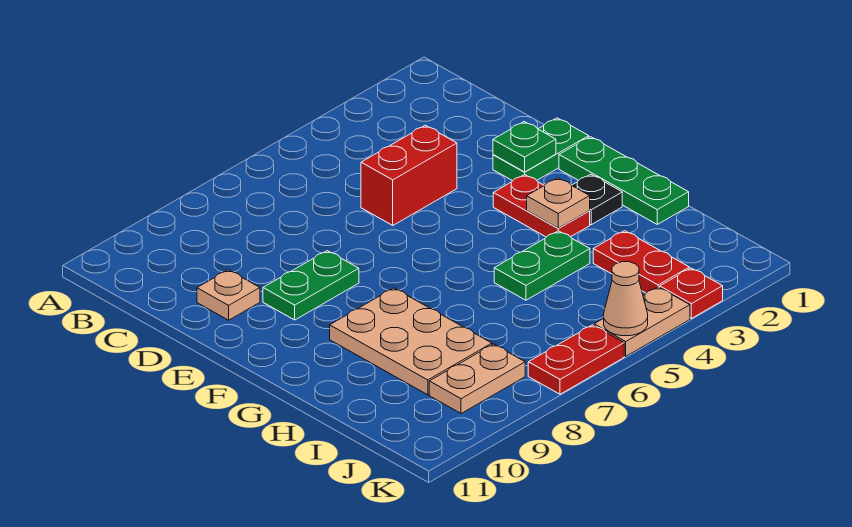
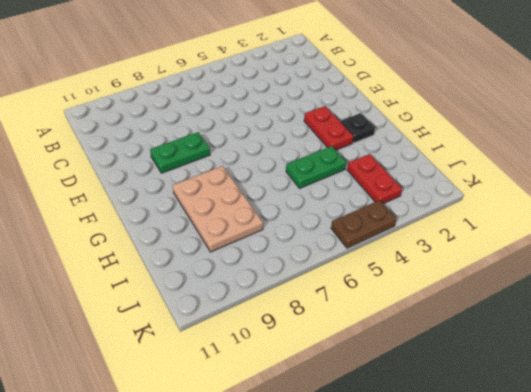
brown plate K4:K5 level 1 -> tan plate K4:K5 level 1
none -> red brick D4:D5 level 1
none -> tan plate D10 level 1
none -> green plate E1:E2 level 1

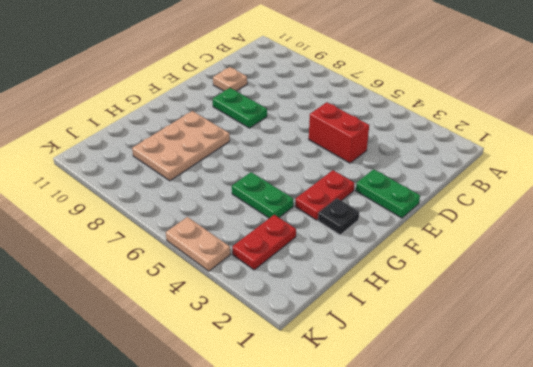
none -> green plate F1:H1 level 1
none -> tan plate J8:J9 level 1
none -> red plate K3 level 1

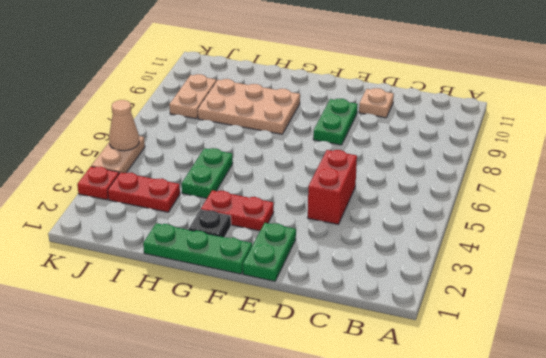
none -> red plate K6:K7 level 1
none -> green plate E2 level 2
none -> tan plate G3 level 2

